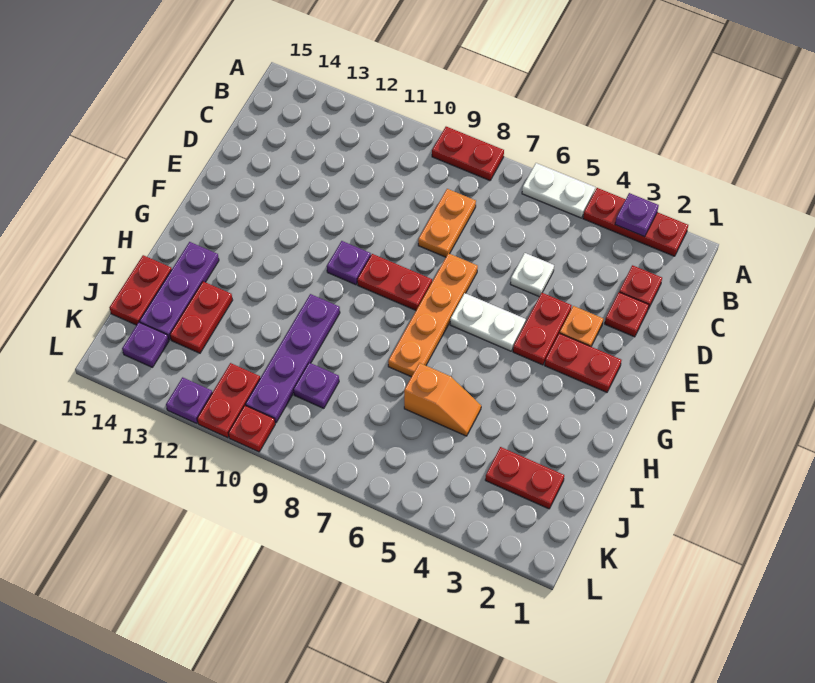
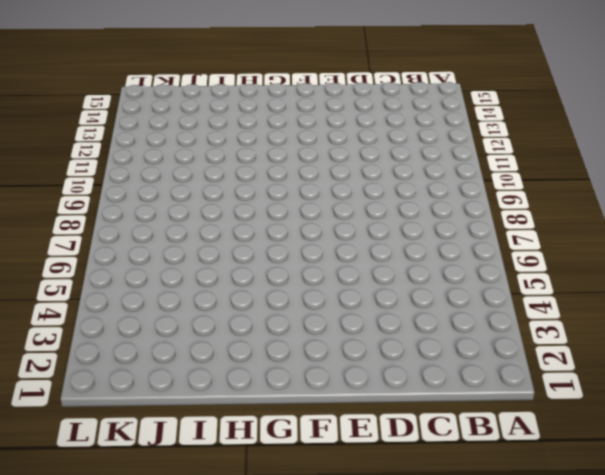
none -> red plate A2:A4 level 1
none -> white plate A5:A6 level 1
none -> red plate A8:A9 level 1

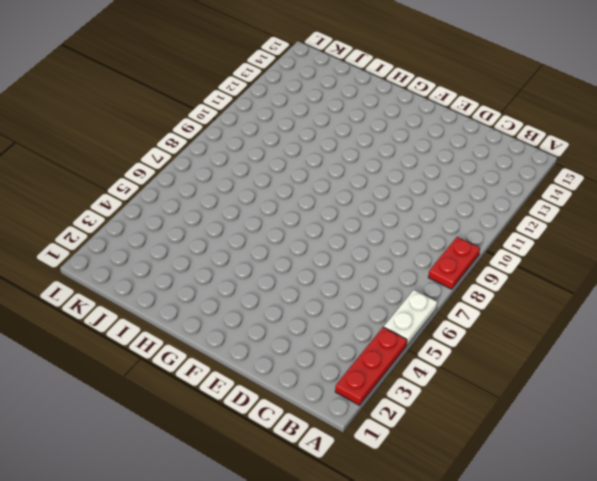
none -> red plate C2 level 1
none -> orange plate C8:D8 level 1
none -> red plate D2 level 1

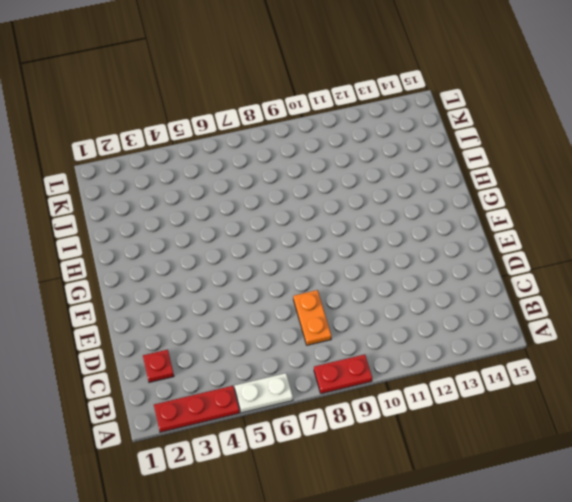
none -> red plate D2 level 1
none -> white plate D5 level 1
none -> orange plate E3 level 1

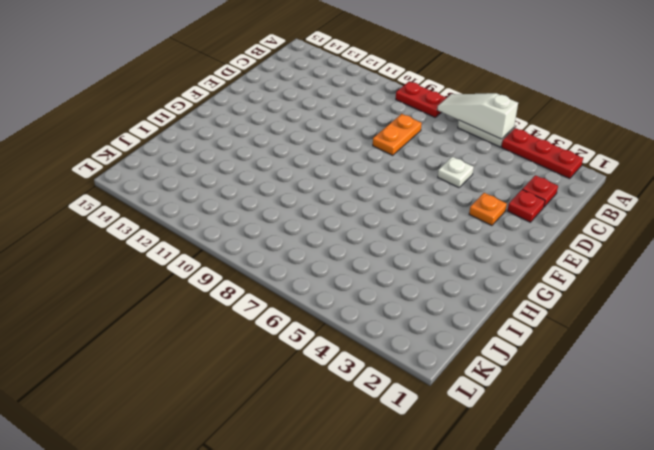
white slope A5:A7 level 2 top 5 -> none
none -> red plate E4:F4 level 1
none -> orange plate E7:H7 level 1
none -> red plate F2:F3 level 1

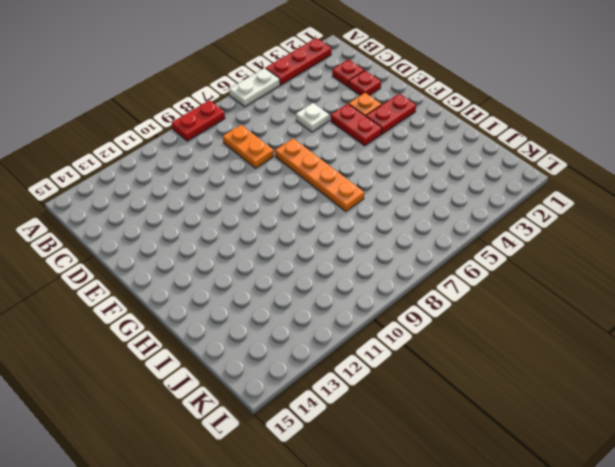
none -> white plate F5:F6 level 1
none -> red plate F8:F9 level 1
none -> purple plate F10 level 1

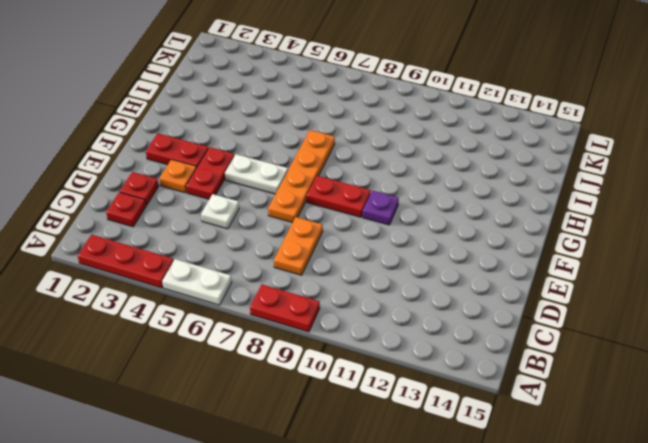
none -> purple plate H10:K10 level 1
none -> purple plate H14:J14 level 1
none -> orange slope I5:I6 level 1 top 6

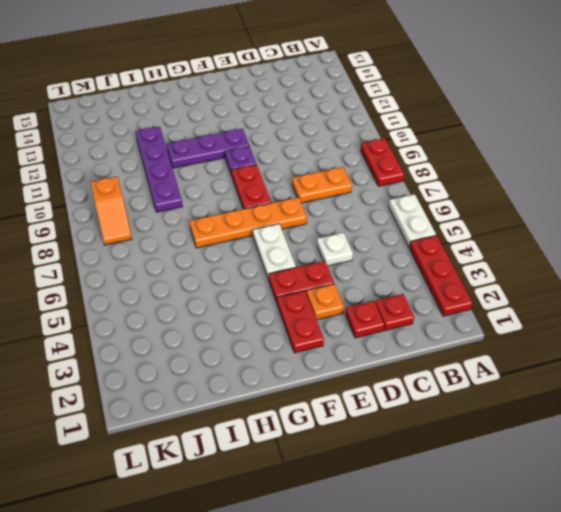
purple plate F11:H11 level 1 -> purple plate H14:J14 level 1
purple plate I9:I12 level 1 -> purple plate H10:K10 level 1
orange slope K8:K9 level 1 top 9 -> orange slope I5:I6 level 1 top 6
none -> red plate I13:J13 level 1
none -> red plate I15:J15 level 1
none -> red plate J2:J3 level 1

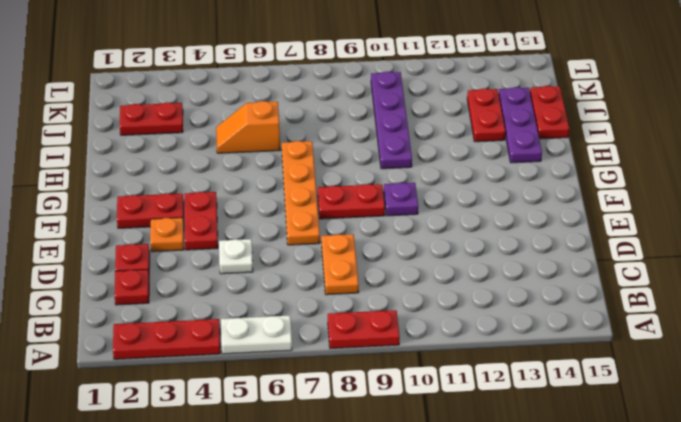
none -> white plate F5:F6 level 1
none -> purple plate J9 level 1
none -> red plate K11:L11 level 1

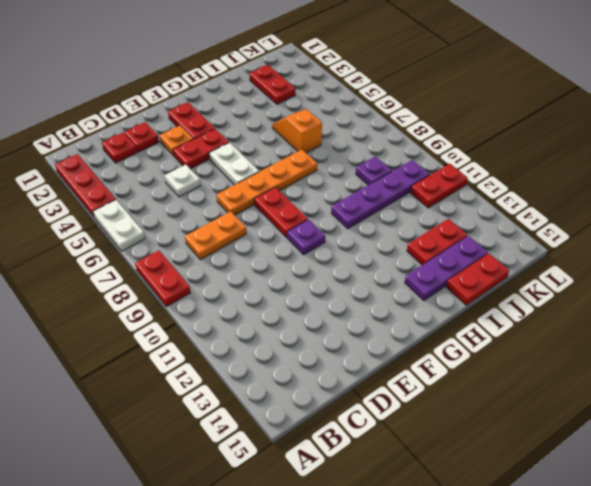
none -> purple plate K14 level 1
none -> red plate L10 level 1
none -> purple plate L12 level 1

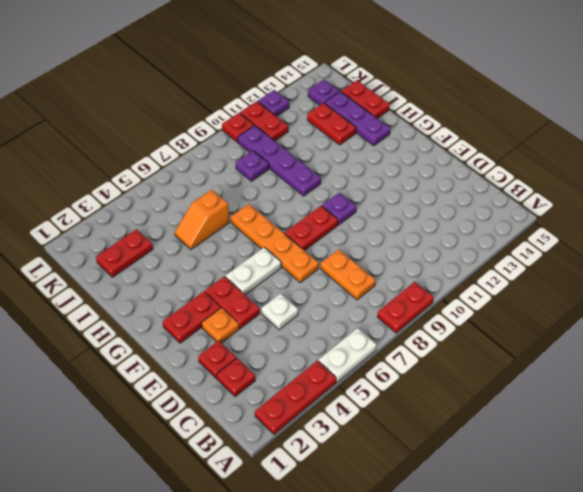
none -> purple plate A3 level 2

